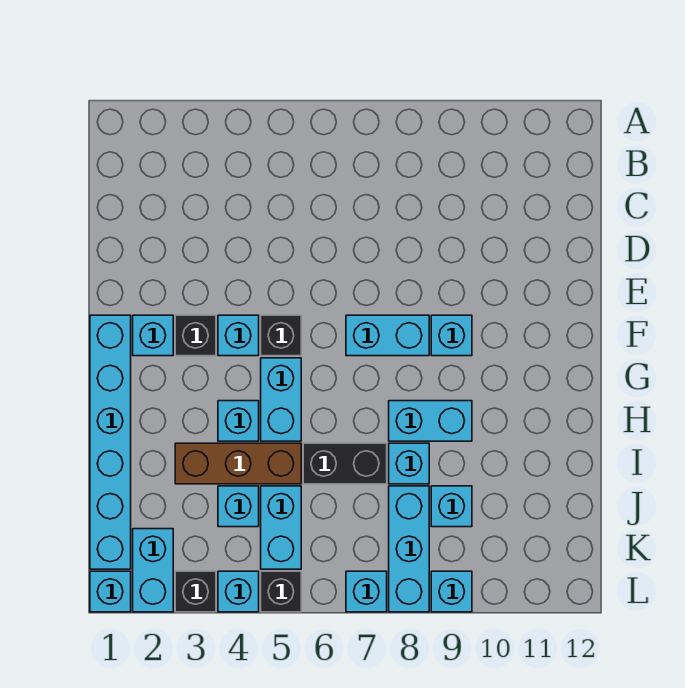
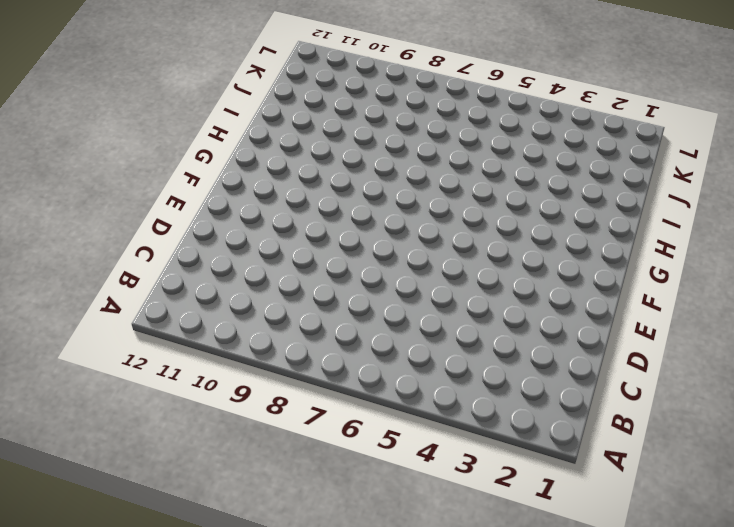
none -> cyan brick F1:K1 level 1
none -> cyan brick F2 level 1
none -> black brick F3 level 1

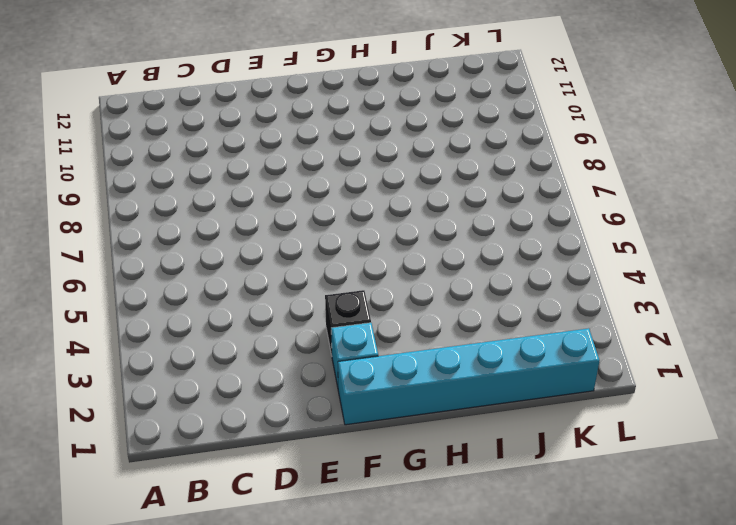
none -> cyan brick F4 level 1
none -> black brick F5 level 1
none -> cyan brick F7:F8 level 1

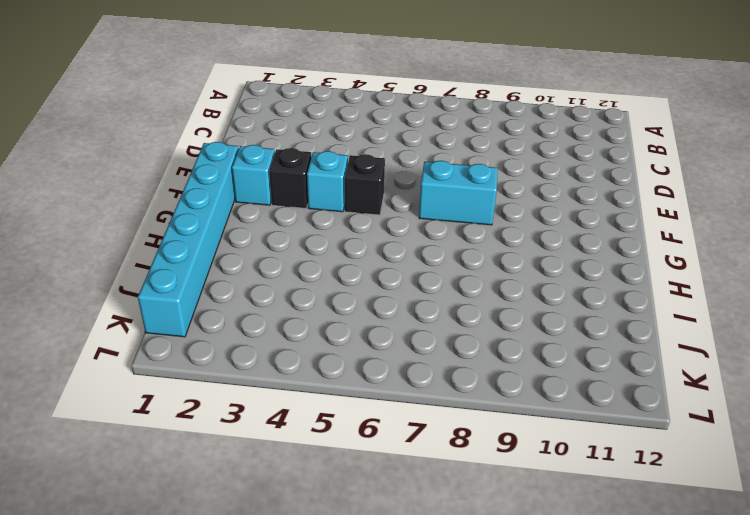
none -> cyan brick F9 level 1
none -> cyan brick G5:H5 level 1
none -> cyan brick H4 level 1

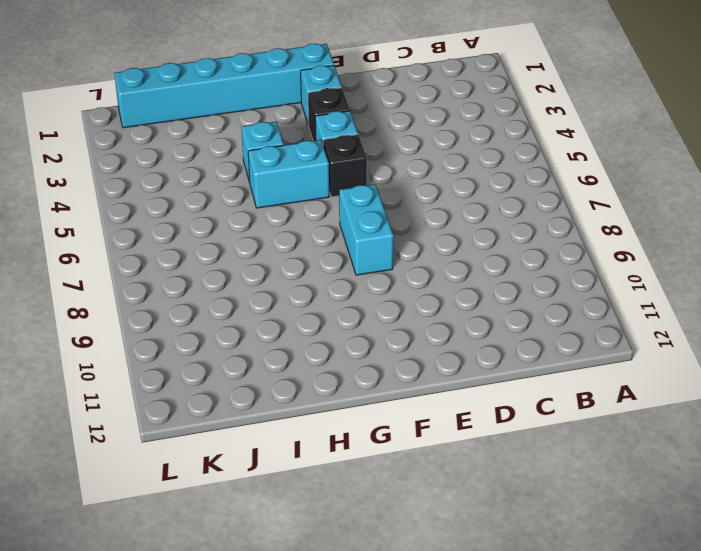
none -> cyan brick F9 level 1
none -> cyan brick H8:H9 level 1
none -> brown brick I3:I5 level 1

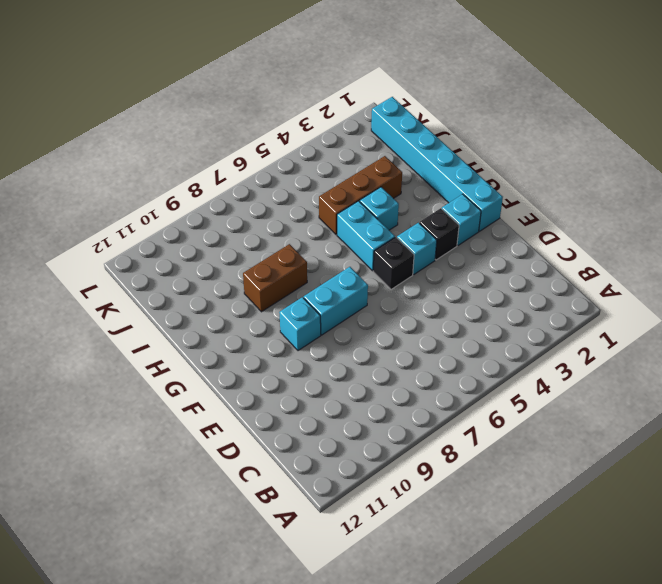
brown brick H8:H9 level 1 -> cyan brick H8:H9 level 1
none -> black brick I6:I7 level 1
none -> cyan brick I8 level 1
none -> cyan brick J4 level 1

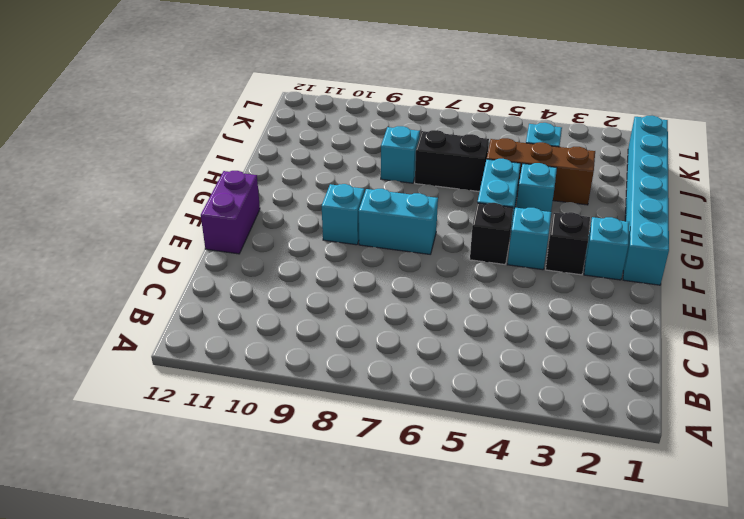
purple brick E12:F12 level 1 -> none
none -> cyan brick H8:H9 level 1
none -> cyan brick J5:K5 level 1
none -> cyan brick J8:L8 level 1

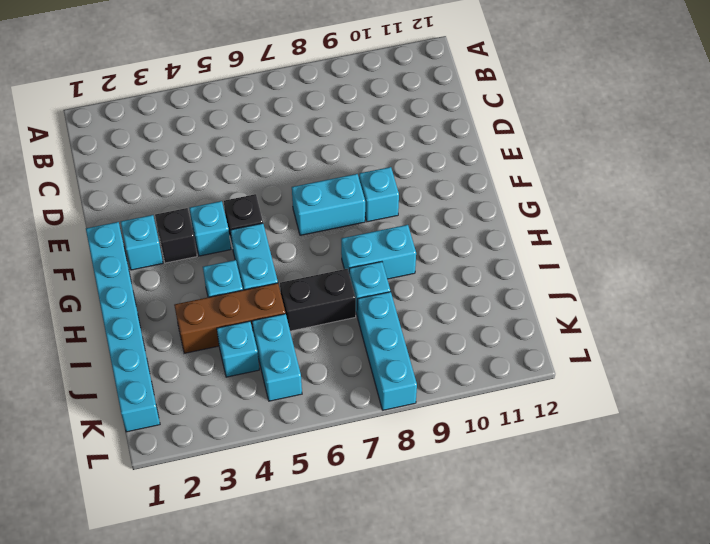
none -> cyan brick J9 level 1
none -> cyan brick K2:L2 level 1
none -> cyan brick L1 level 1

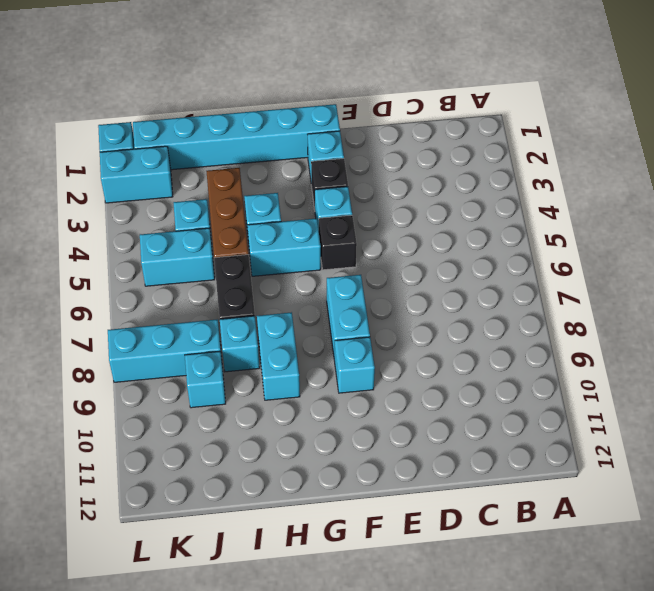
none -> black brick L3 level 1
none -> cyan brick L4 level 1
none -> black brick L5 level 1

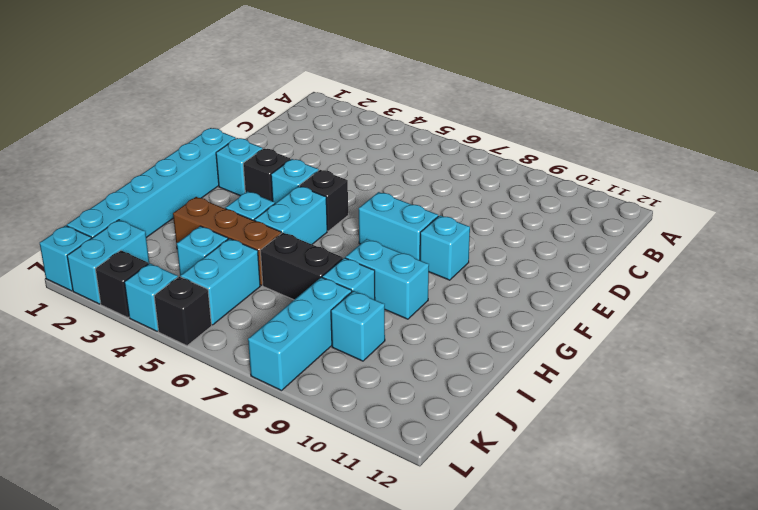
none -> cyan brick L7 level 1
none -> cyan brick L9 level 1

